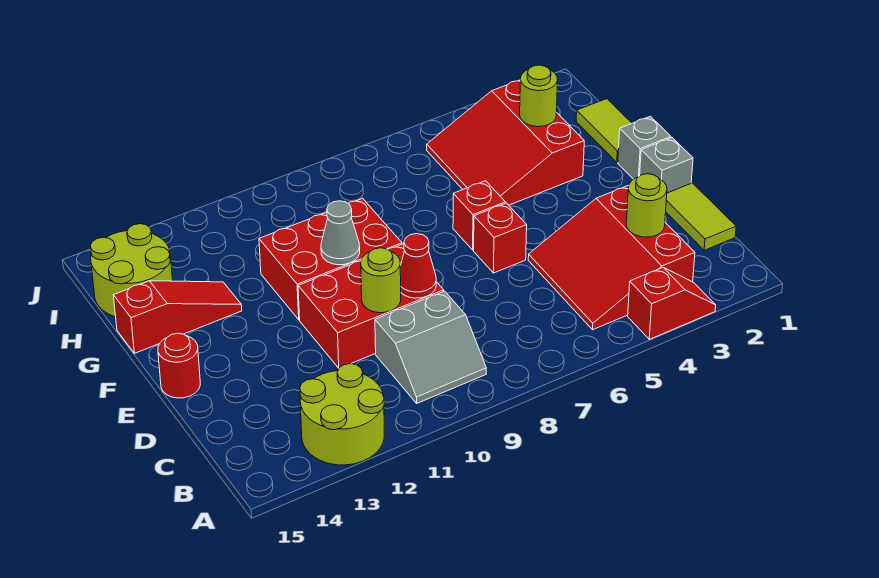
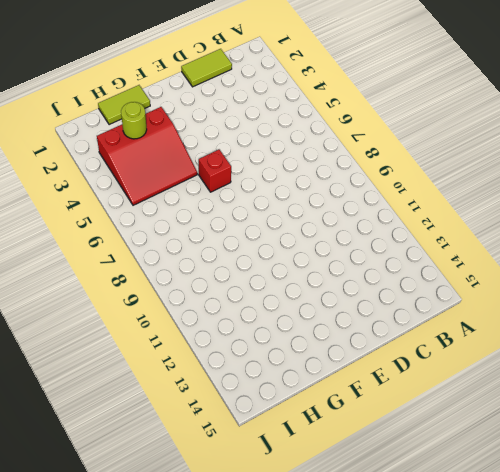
none -> red slope A3:A4 level 1 top 4
none -> lime round brick A12:B13 level 1
none -> red slope B3:D5 level 1 top 3

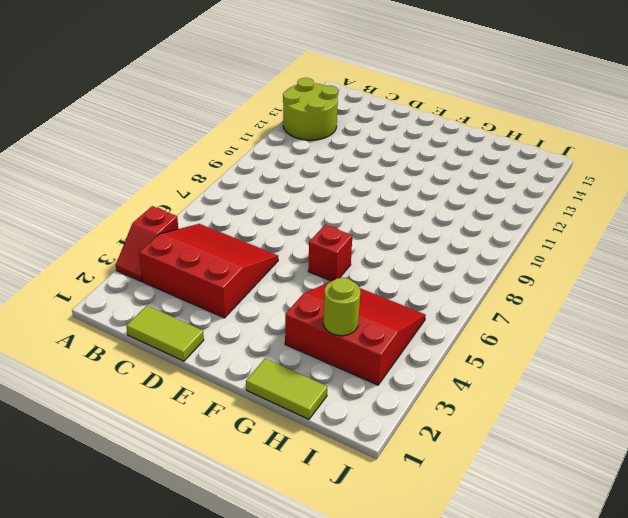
none -> grey slope B9:C10 level 1 top C
none -> red brick D9:E11 level 1
none -> grey brick E1 level 1

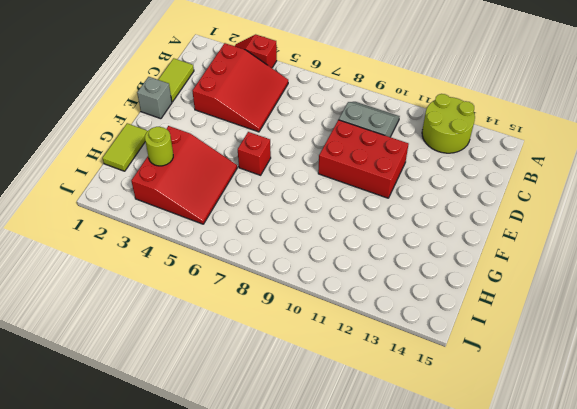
none -> red brick E6 level 1
none -> red round brick E15 level 1
none -> grey brick F1 level 1

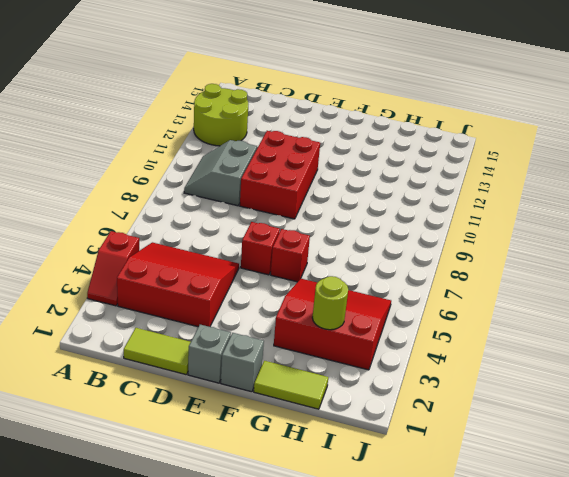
none -> red round brick E15 level 1
none -> red brick F9:G11 level 1
none -> red slope G13:G15 level 1 top 15

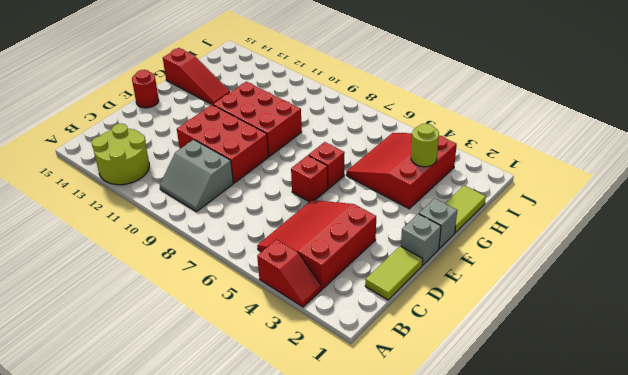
none -> lime round brick H14:I15 level 1
none -> lime round brick C3 level 2
none -> red cone D9 level 2

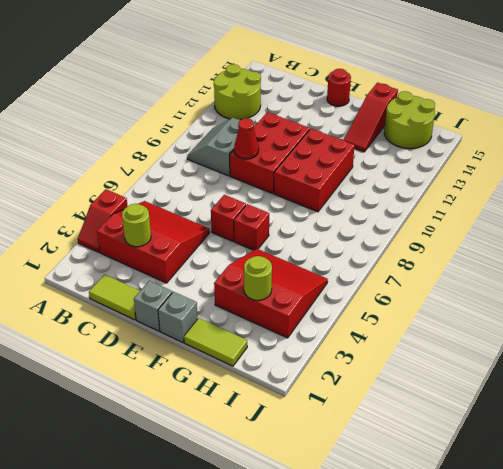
none -> lime round brick D10 level 2
none -> grey cone F10 level 2

